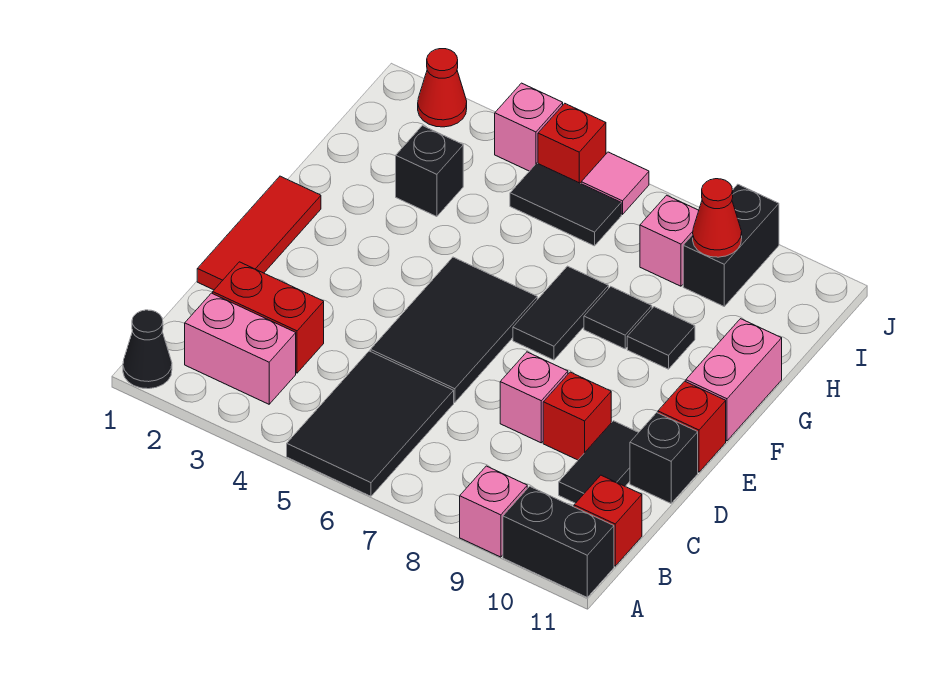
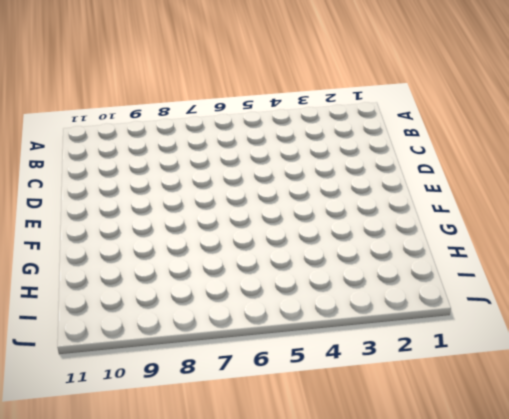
none -> black cone A1 level 1
none -> black tile A5:C6 level 1
none -> pink brick A9 level 1

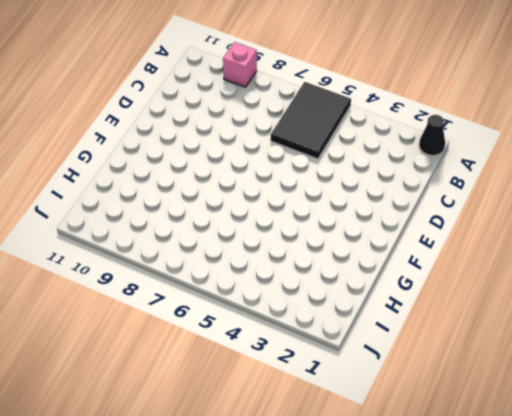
none -> black brick A10:A11 level 1
none -> pink brick B2:B3 level 1
none -> red brick B11 level 1

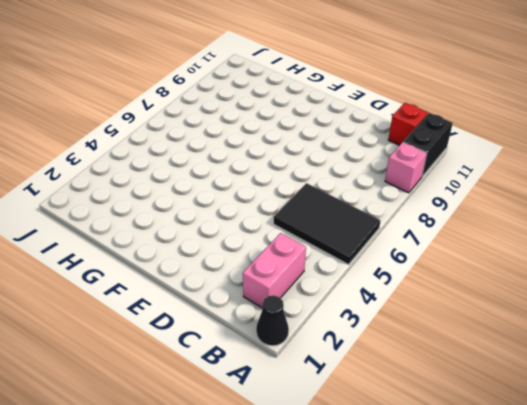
none -> red brick C2:C3 level 1
none -> black tile C10:D10 level 1
none -> red tile D1:F1 level 1

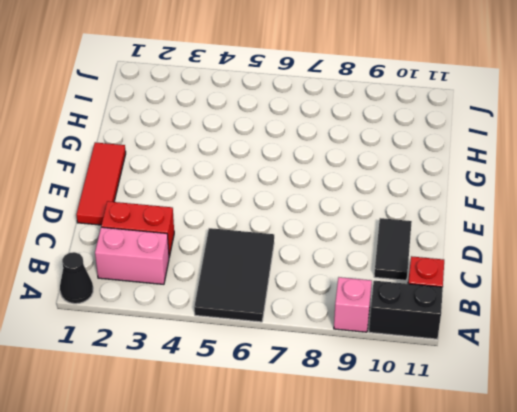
none -> black tile D5:F6 level 1
none -> pink brick D8 level 1
none -> red brick D9 level 1

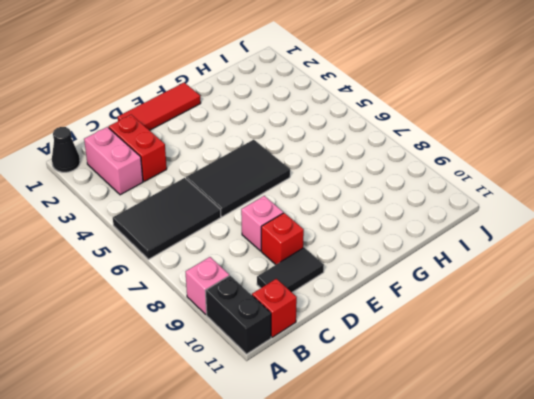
none -> black brick D11 level 1
none -> red brick E11 level 1
none -> black tile F7:G7 level 1

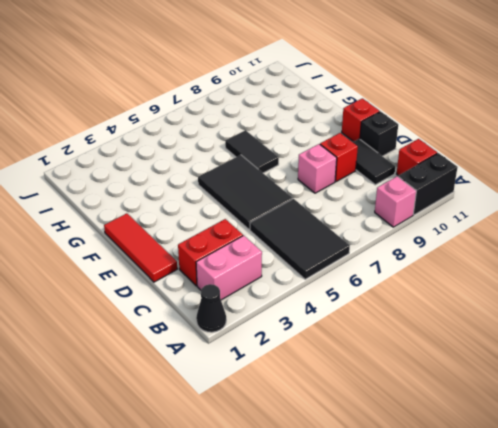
none -> pink brick F11:G11 level 1
none -> black tile G8 level 1
none -> black tile G9 level 1

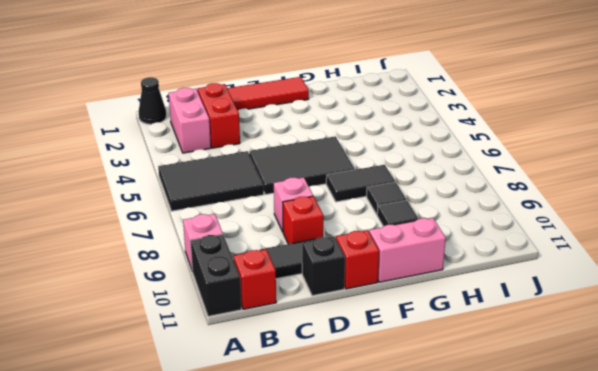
none -> black brick H3 level 1
none -> black tile I5:I6 level 1
none -> pink brick I8 level 1

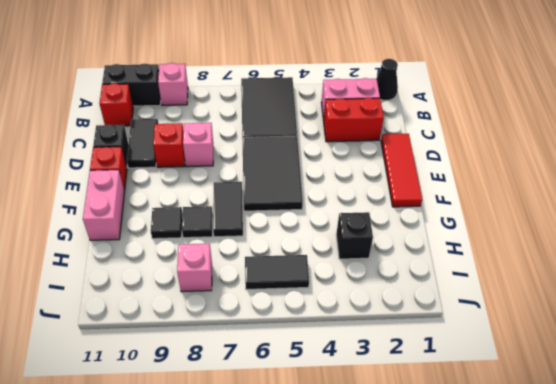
none -> black brick I9:J9 level 1
none -> red cone J2 level 1
none -> pink brick J4 level 1

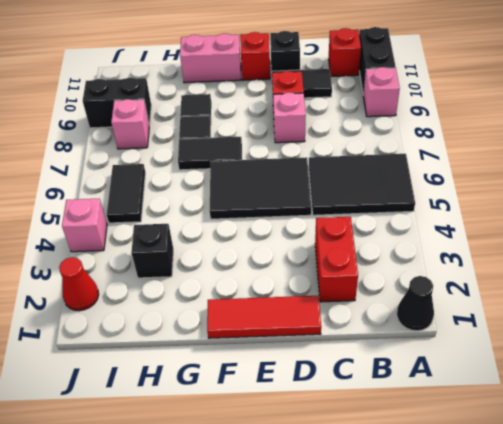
none -> pink brick B2:B3 level 1
none -> red brick J5 level 1
none -> pink tile J6 level 1

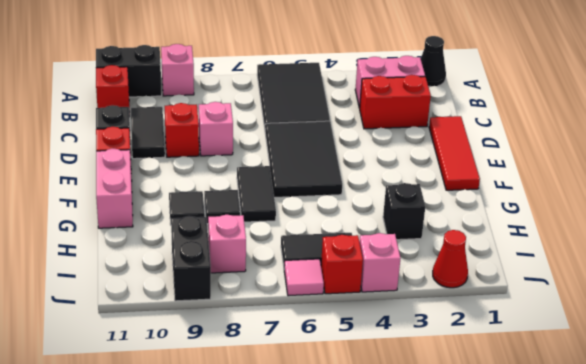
none -> red cone I9 level 2

